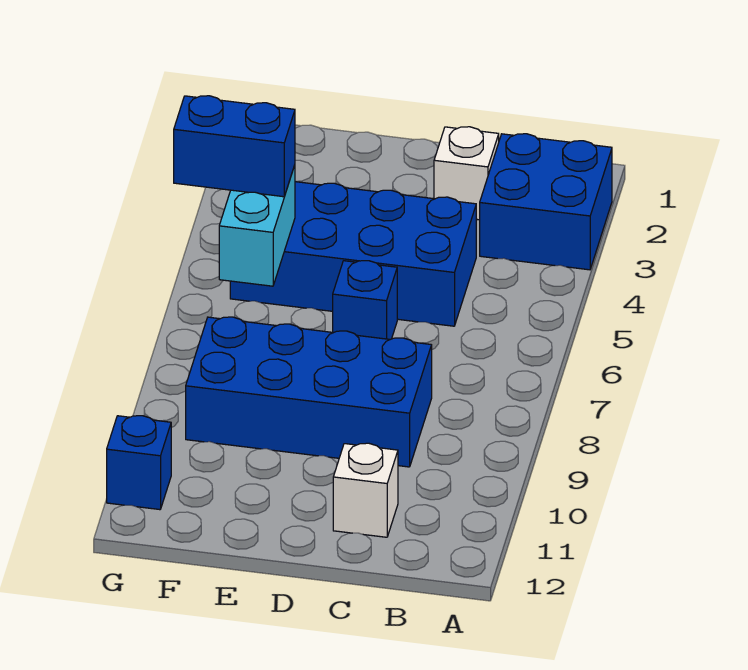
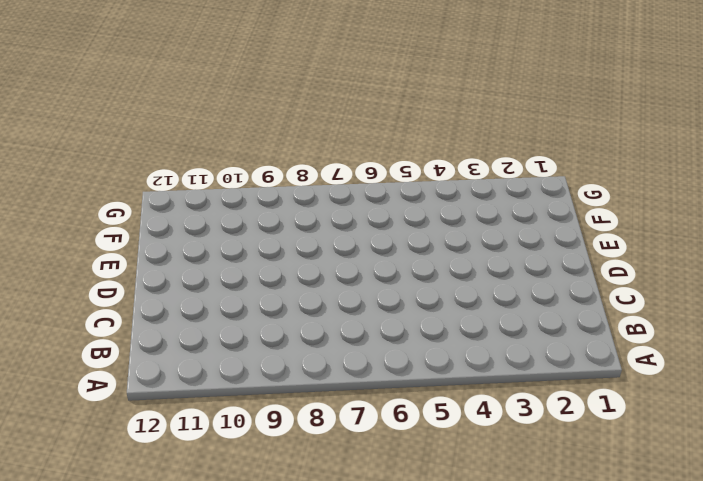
none -> blue brick A2:B3 level 1
none -> white brick C2 level 1

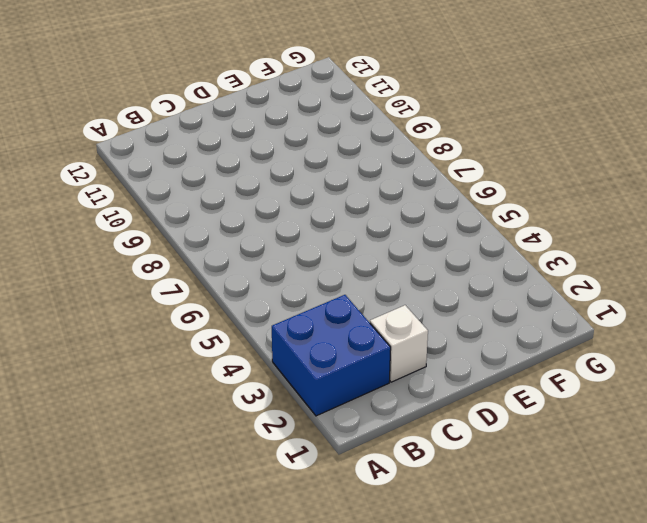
none -> blue brick C4:F5 level 1
none -> blue brick C8:F9 level 1

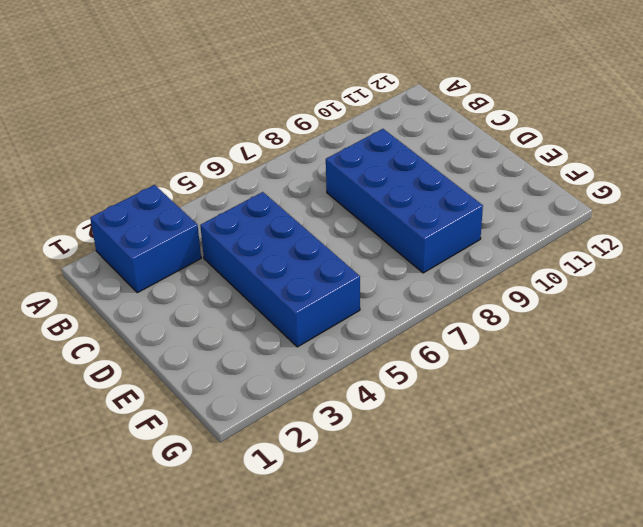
none -> white brick C2 level 1
none -> white brick C11 level 1

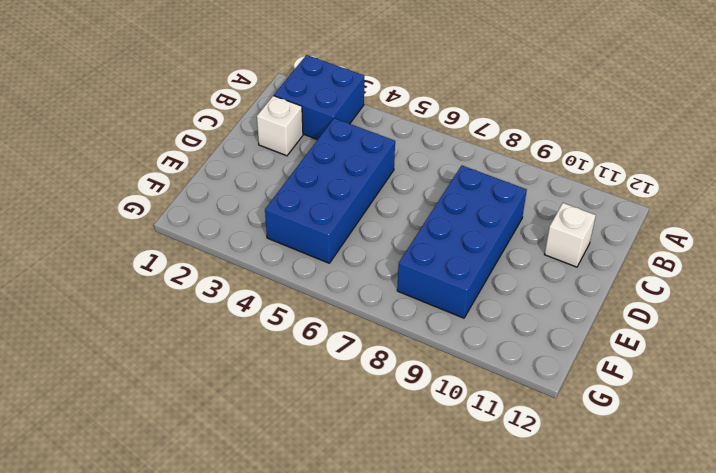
none -> blue brick D6 level 1
none -> blue brick G11 level 1

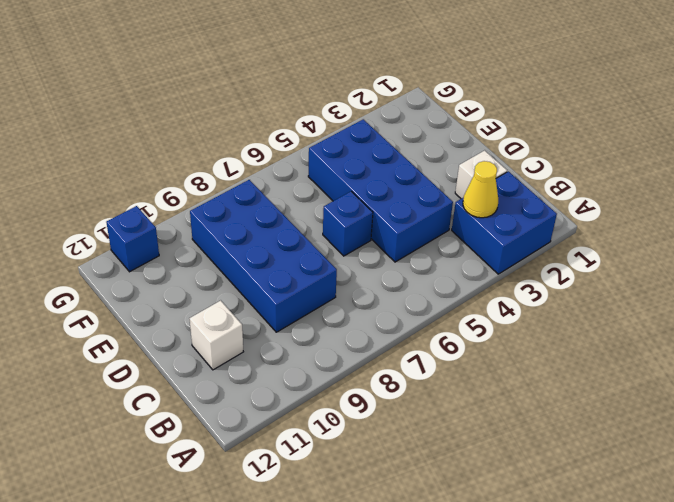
yellow cone B3 level 2 -> none
none -> cyan brick F5:F6 level 2
none -> blue brick F5:G5 level 3

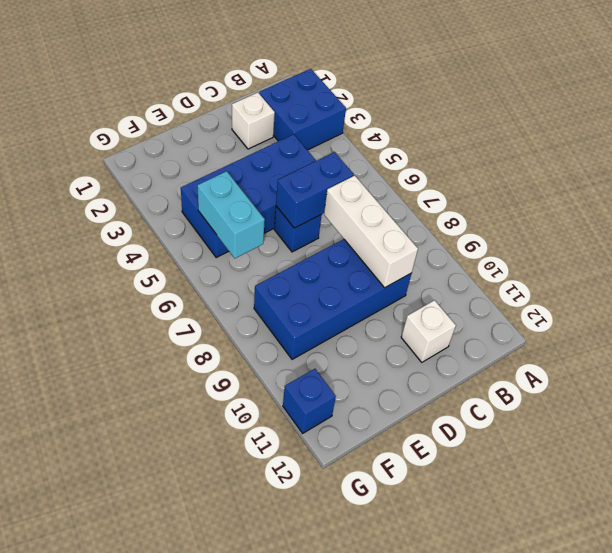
blue brick C6:D6 level 2 -> blue brick F5:G5 level 3
white brick C7:C9 level 2 -> none

